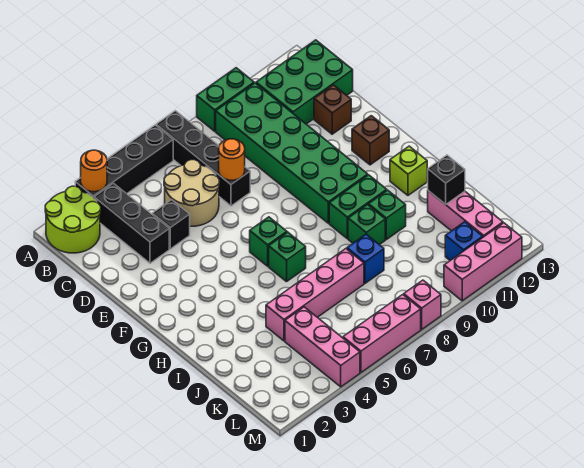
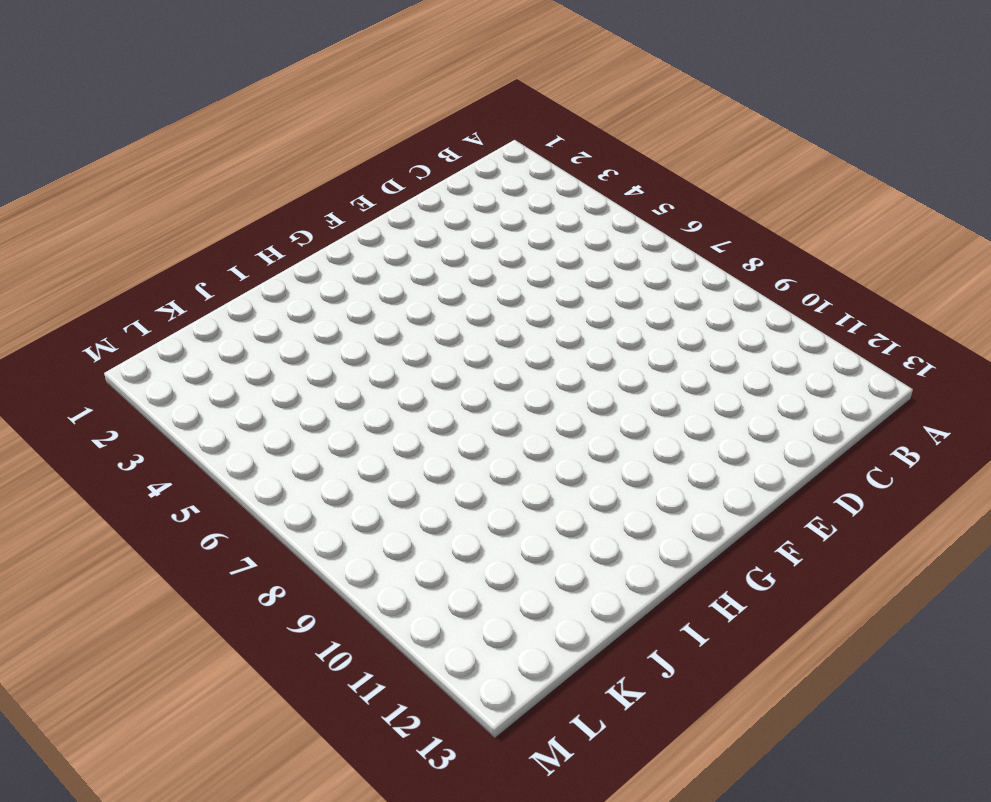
none -> lime round brick A1:B2 level 1
none -> black brick A3:A6 level 1
none -> black brick A7:D7 level 1

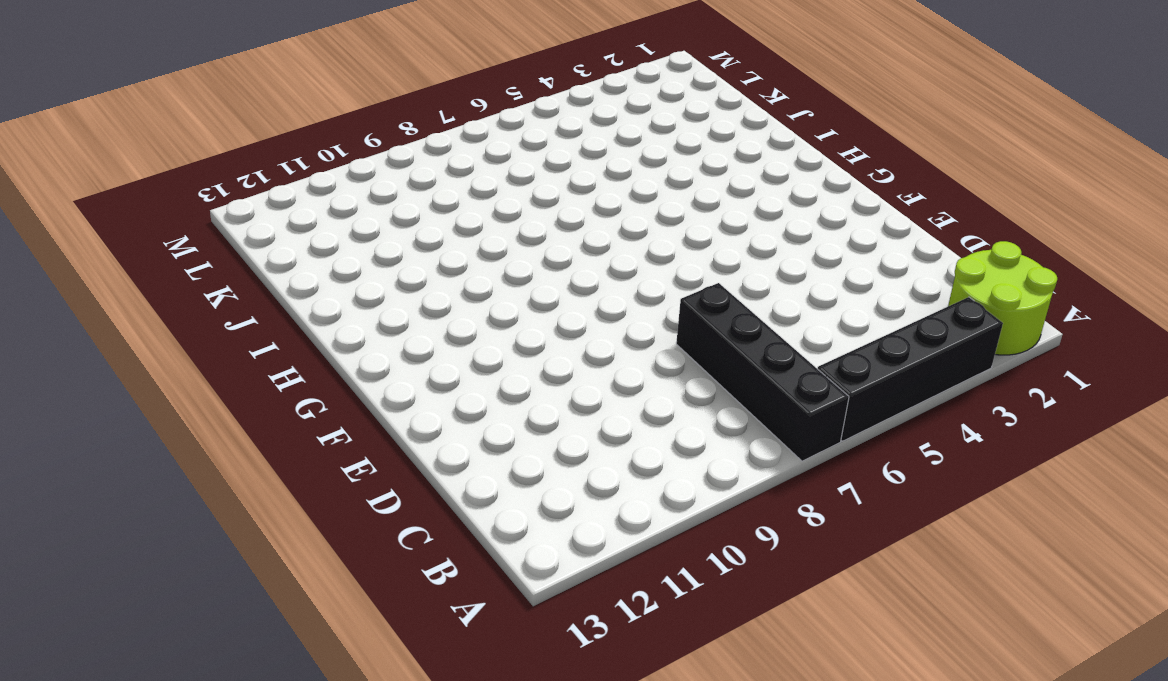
none -> green brick A9:A10 level 1
none -> black brick B3:D3 level 1
none -> green brick B9:G10 level 1

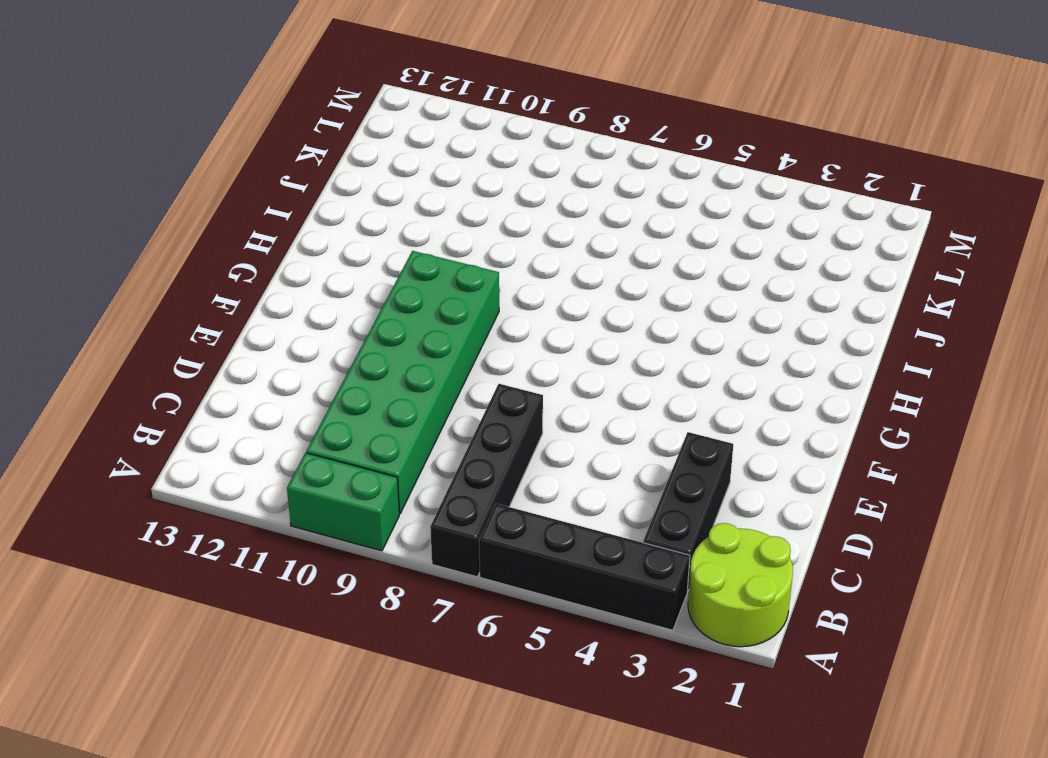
none -> green brick B11:C13 level 1
none -> tan round brick C5:D6 level 1
none -> black brick D4 level 1

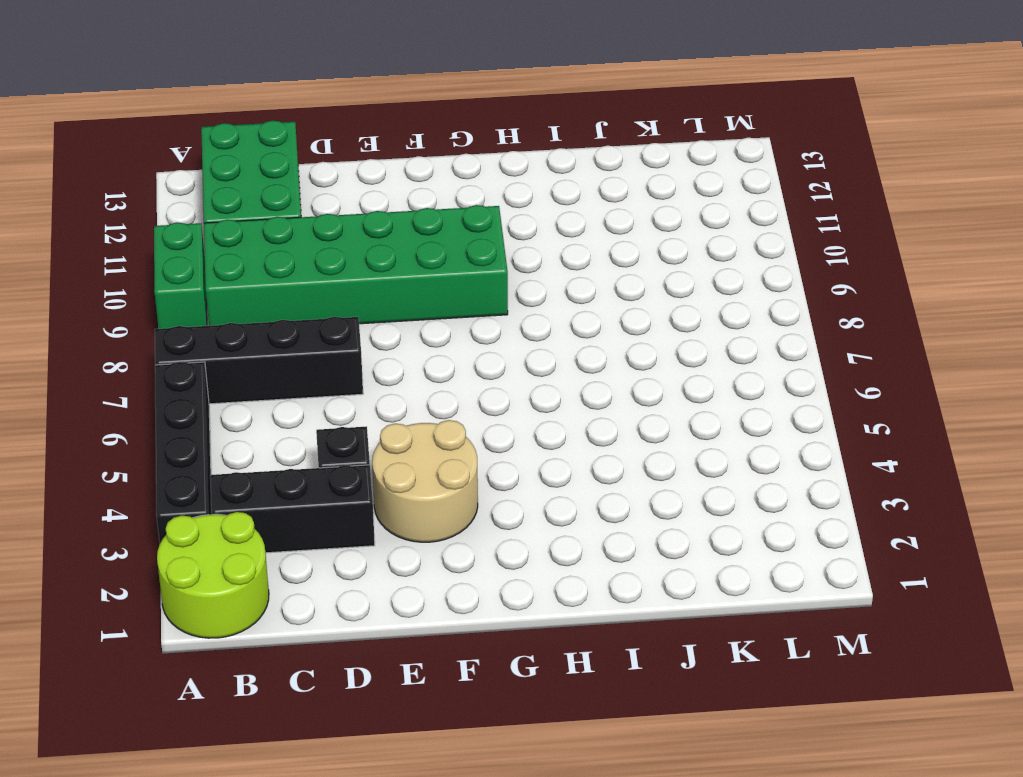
tan round brick E3:F4 level 1 -> tan round brick C5:D6 level 1
none -> brown brick D12 level 1
none -> brown brick F12 level 1
none -> green brick G6 level 1

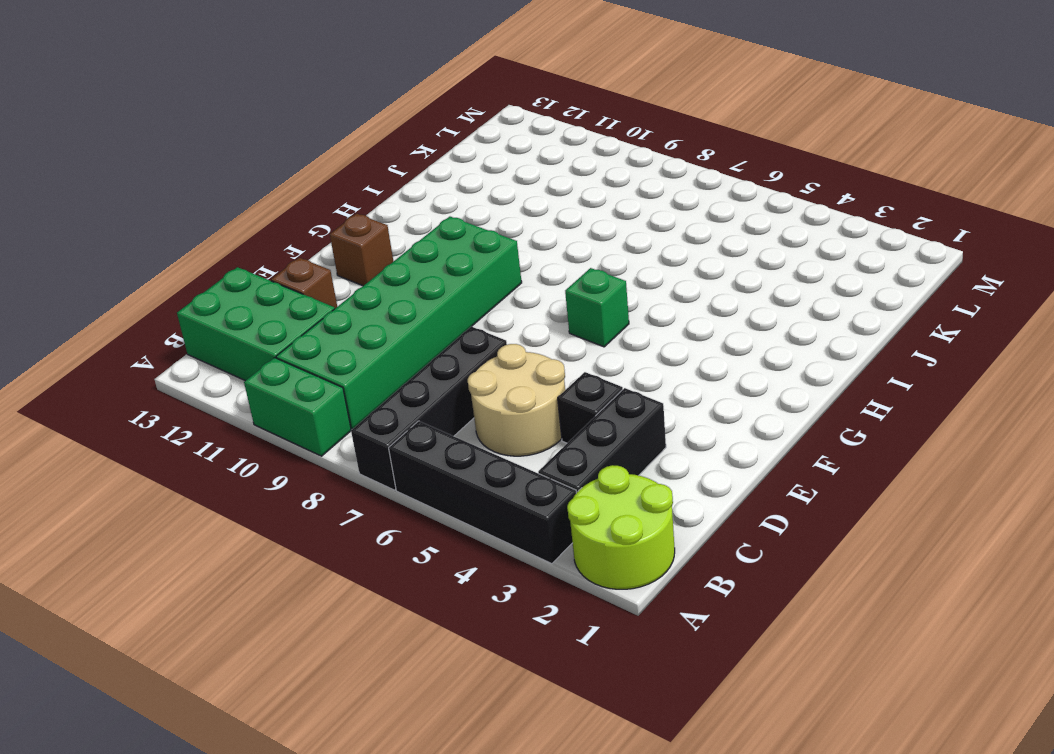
none -> green brick H6 level 1
none -> green brick H9:H10 level 1
none -> lime brick H12 level 1

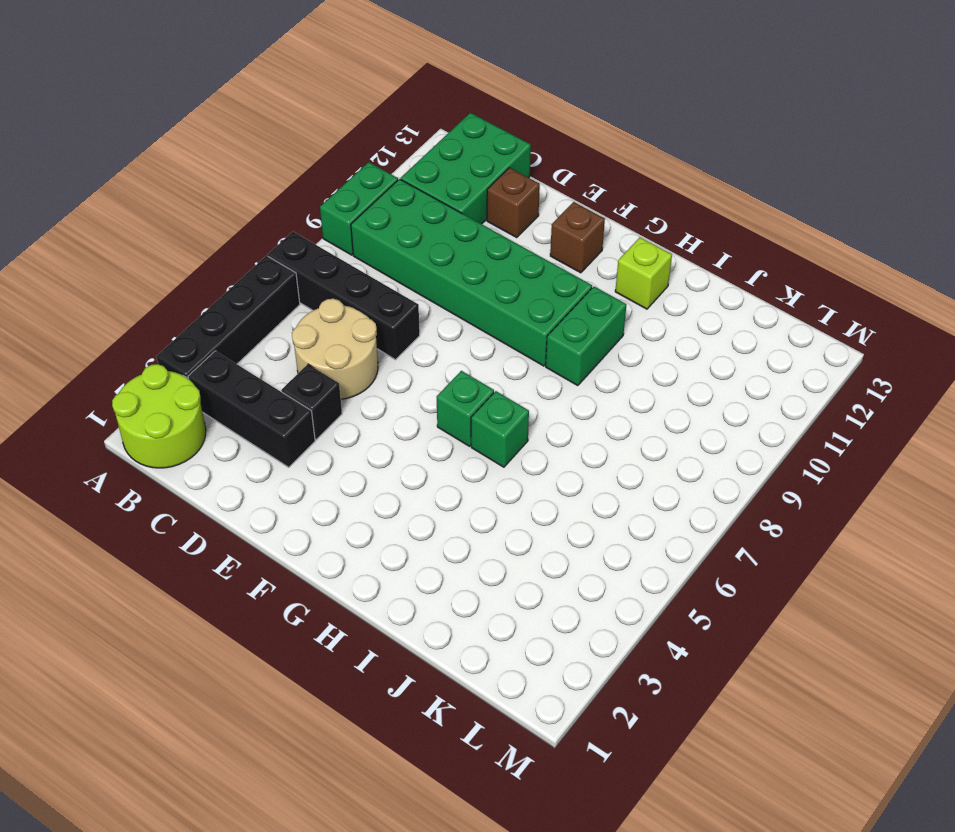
none -> green brick I9 level 1
none -> green brick I10 level 1
none -> pink brick J4:J7 level 1

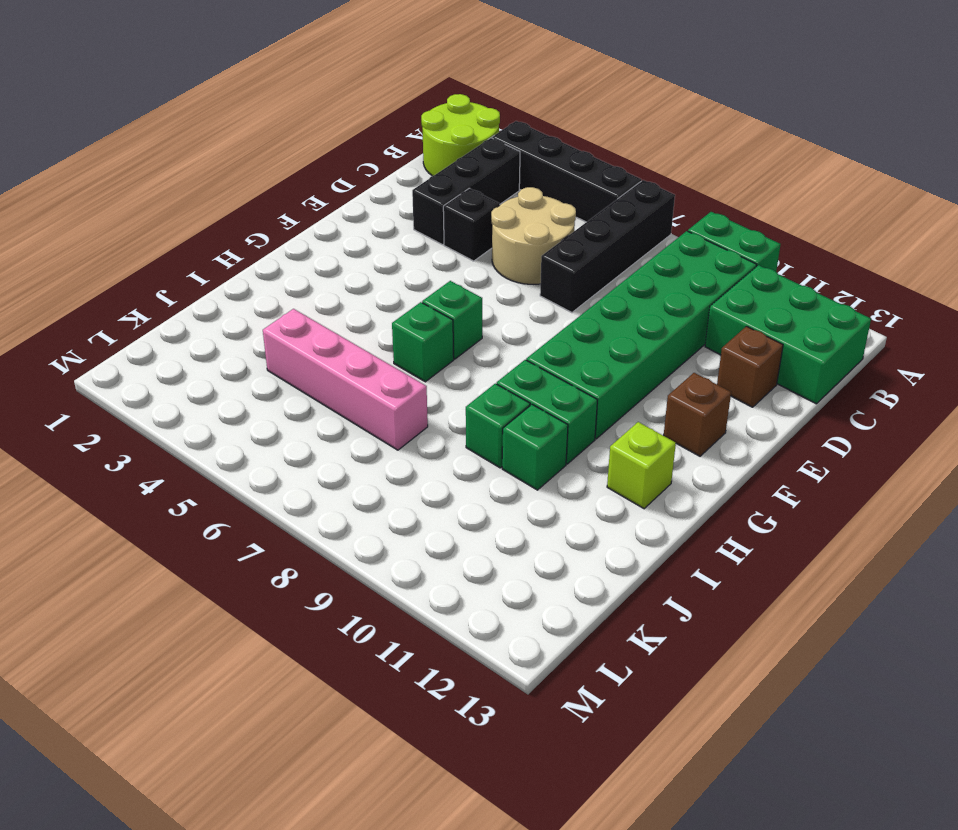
none -> blue brick J8 level 1
none -> pink brick J12:L12 level 1
none -> pink brick K4:M4 level 1

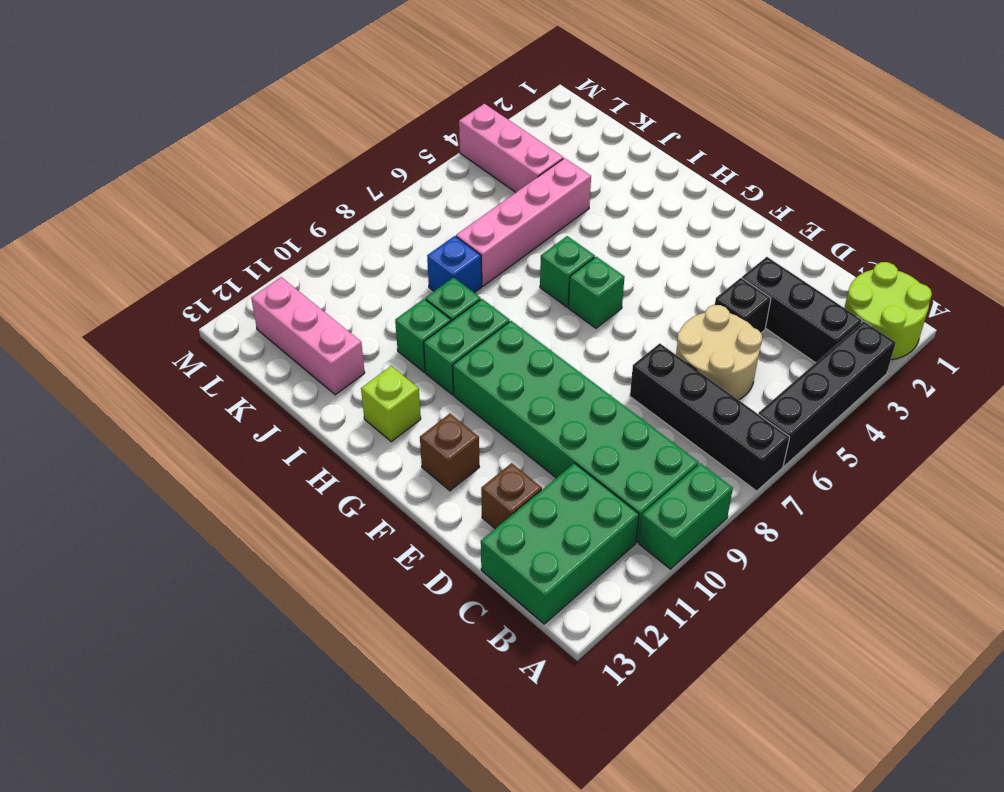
none -> blue brick L11 level 1
none -> pink brick M5:M7 level 1
none -> pink brick M8 level 1

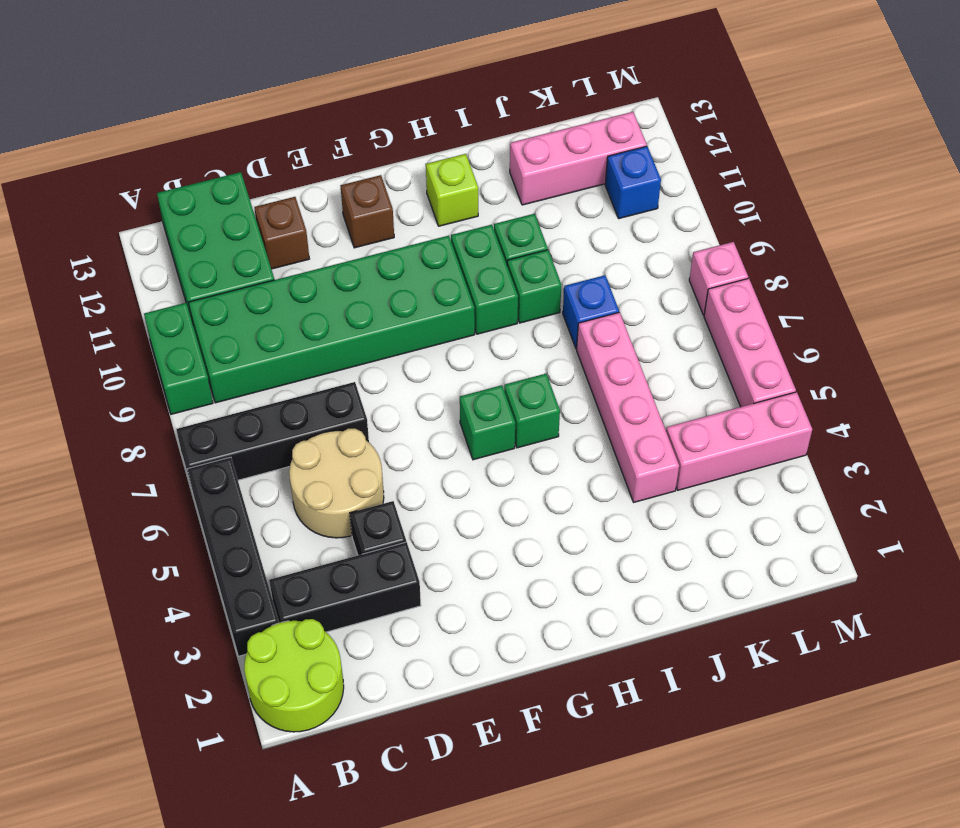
none -> pink brick M10:M12 level 1
none -> orange round brick A3 level 2
none -> orange round brick D7 level 2

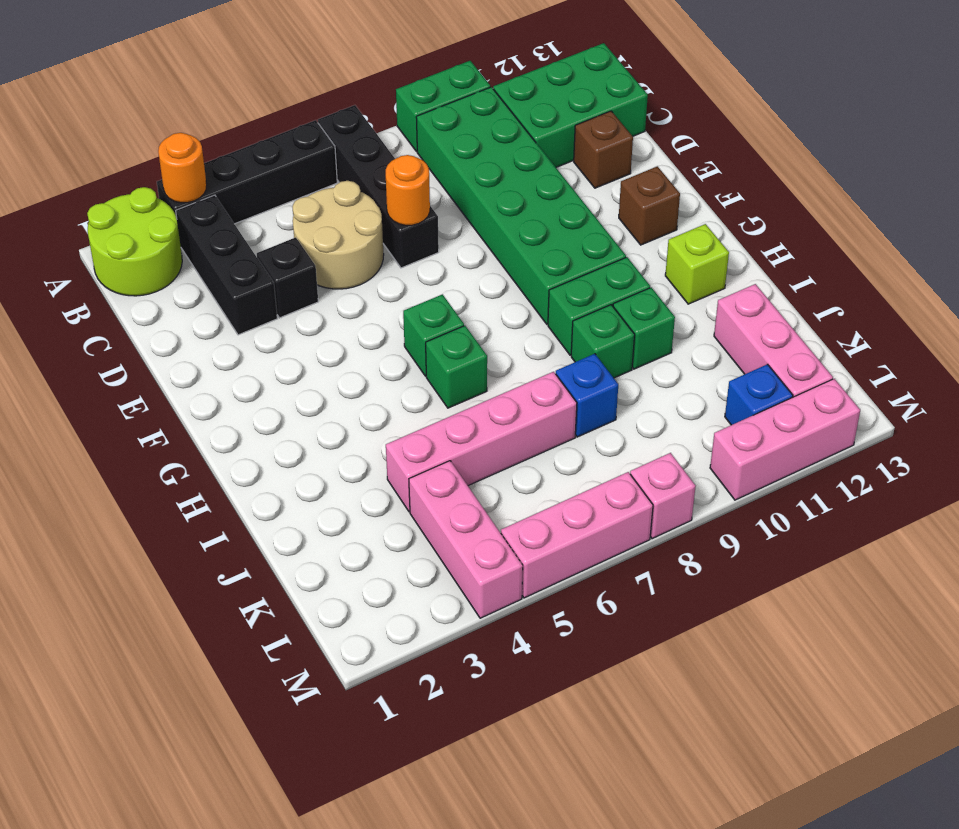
none -> black brick J12 level 2

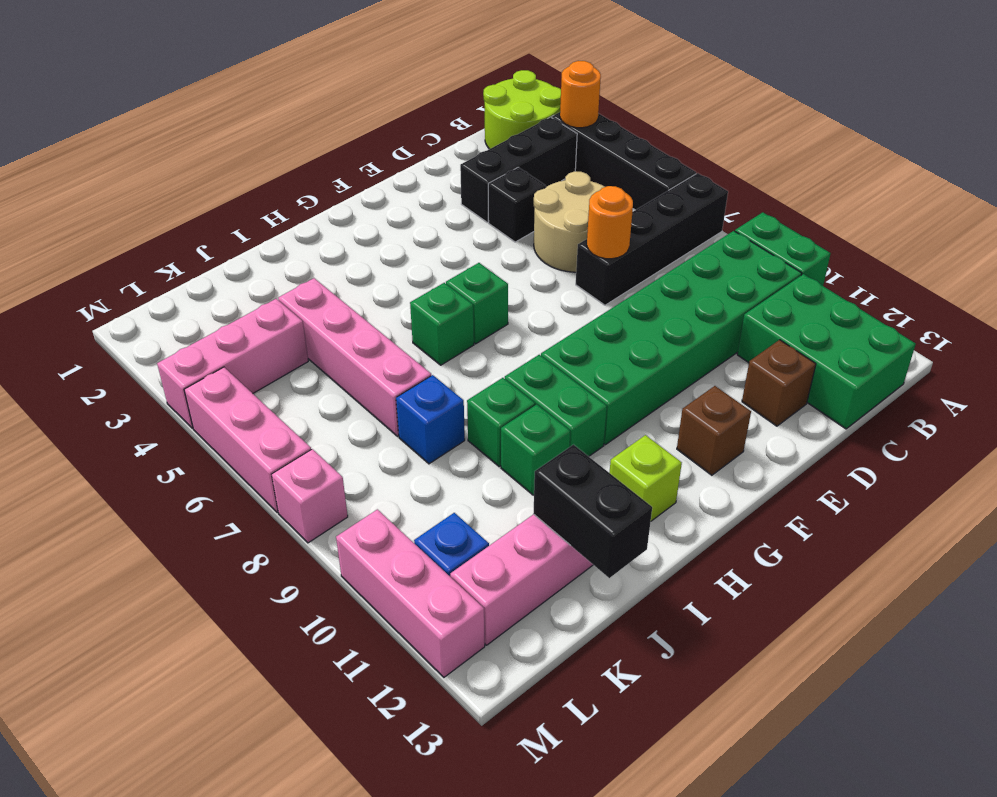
black brick J12:J13 level 2 -> black brick J12 level 2

